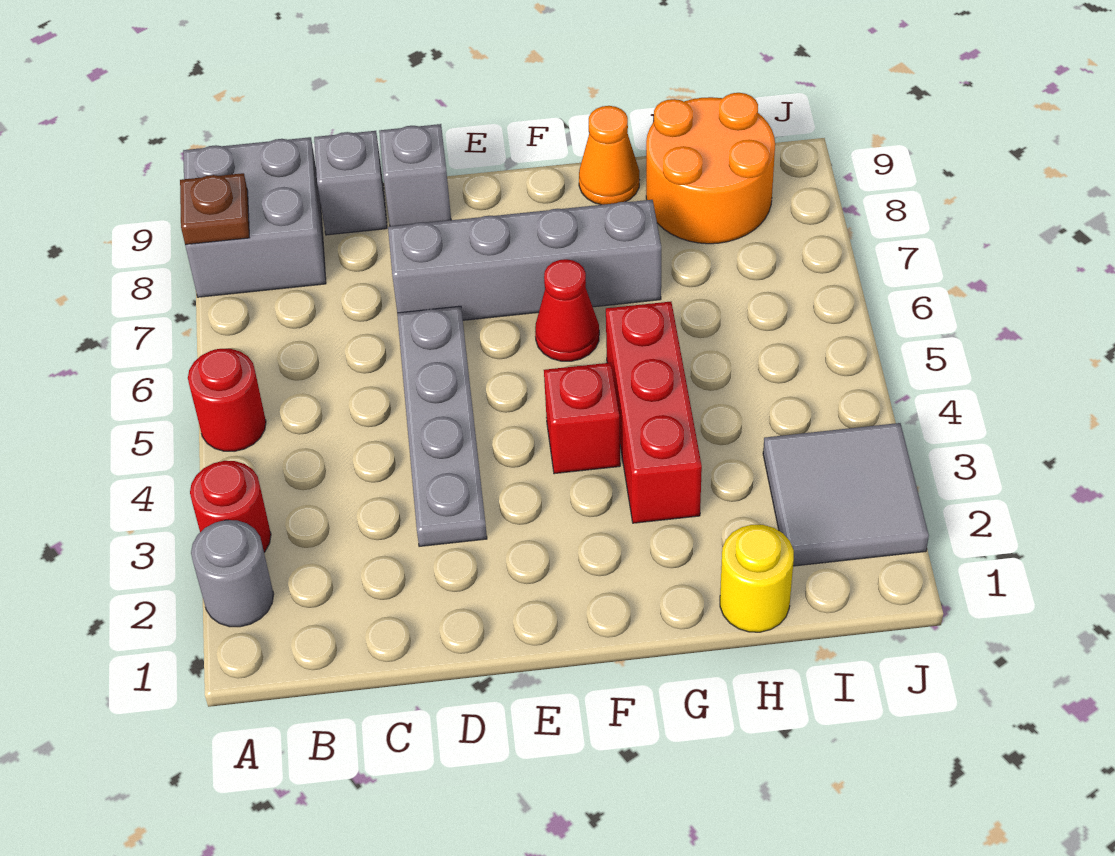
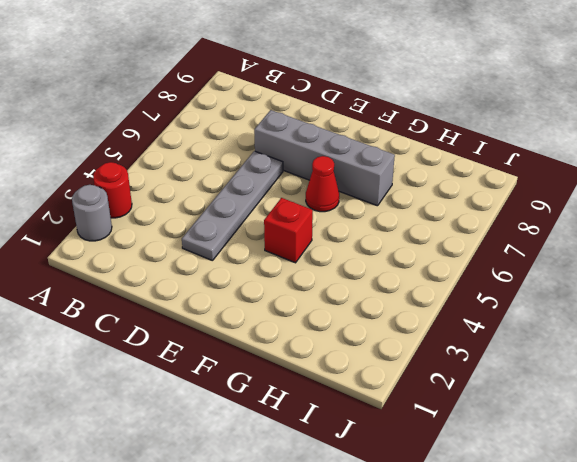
none -> red round brick A5 level 1
none -> grey brick A8:B9 level 1
none -> grey brick C9 level 1

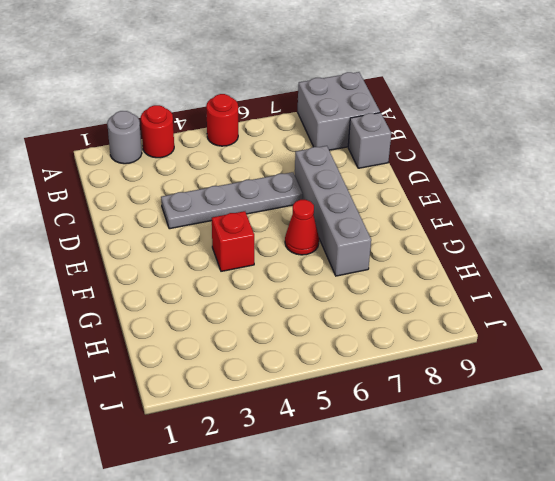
none -> grey brick D9 level 1
none -> red brick G3:G5 level 1
none -> orange cone G9 level 1

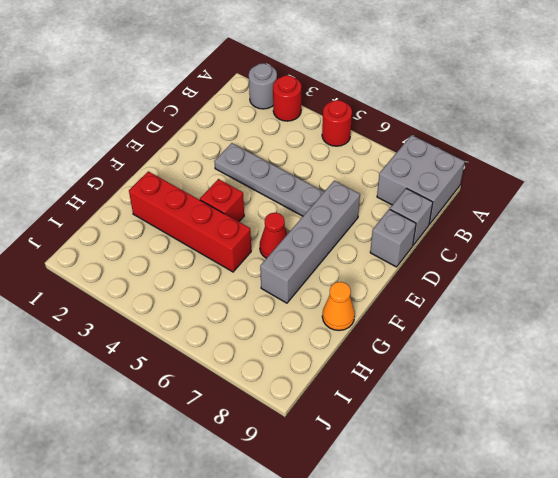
red brick G2:G5 level 1 -> red brick G3:G5 level 1
none -> yellow round brick H1 level 1
none -> orange round brick H8:I9 level 1
none -> grey tile I2:J3 level 1

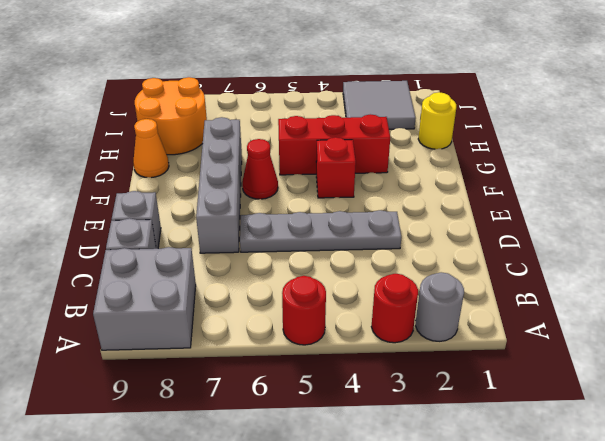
none -> brown plate A8 level 2

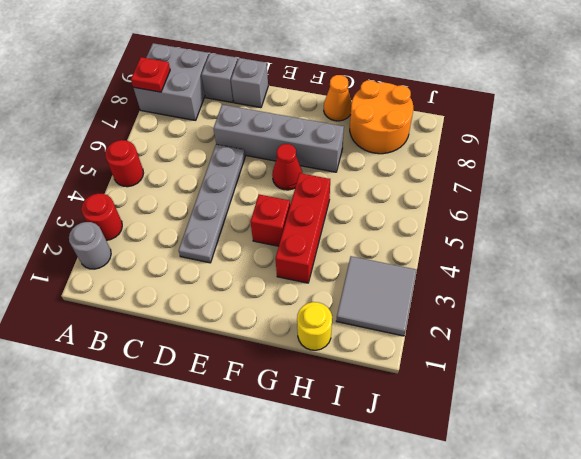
red plate A8 level 2 -> brown plate A8 level 2

